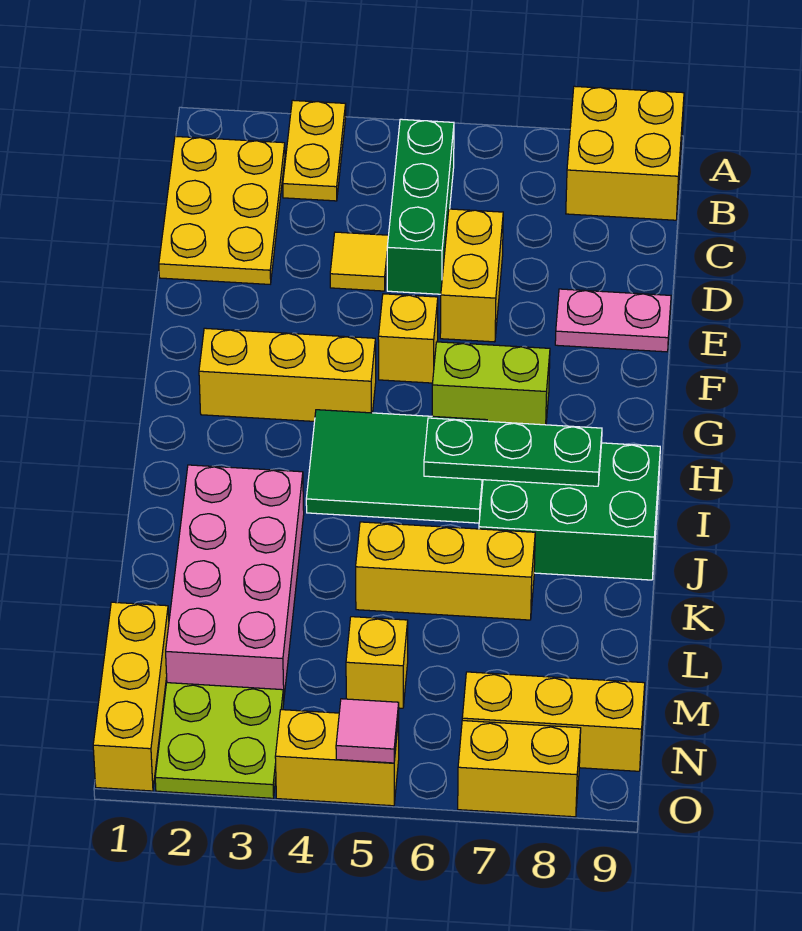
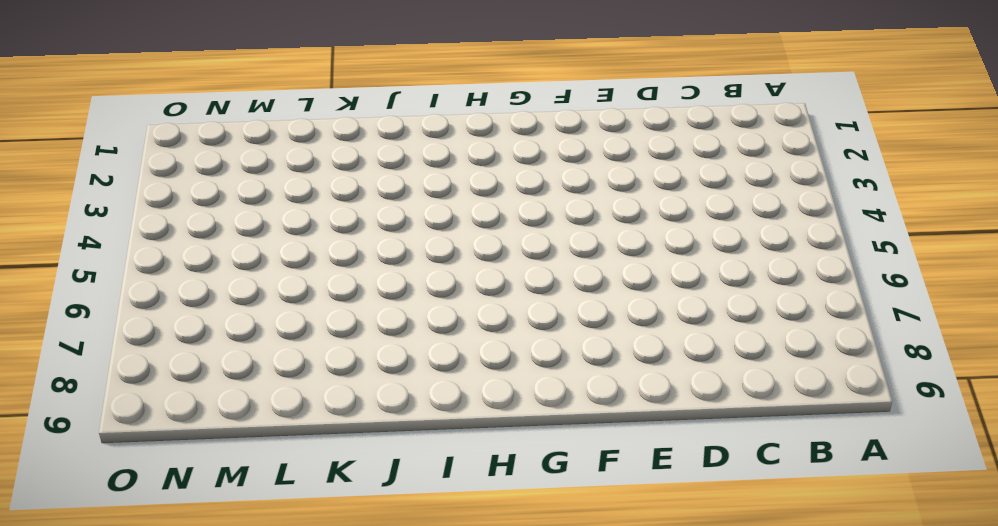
none -> yellow plate A3:B3 level 1
none -> yellow brick A8:B9 level 1
none -> yellow plate B1:D2 level 1

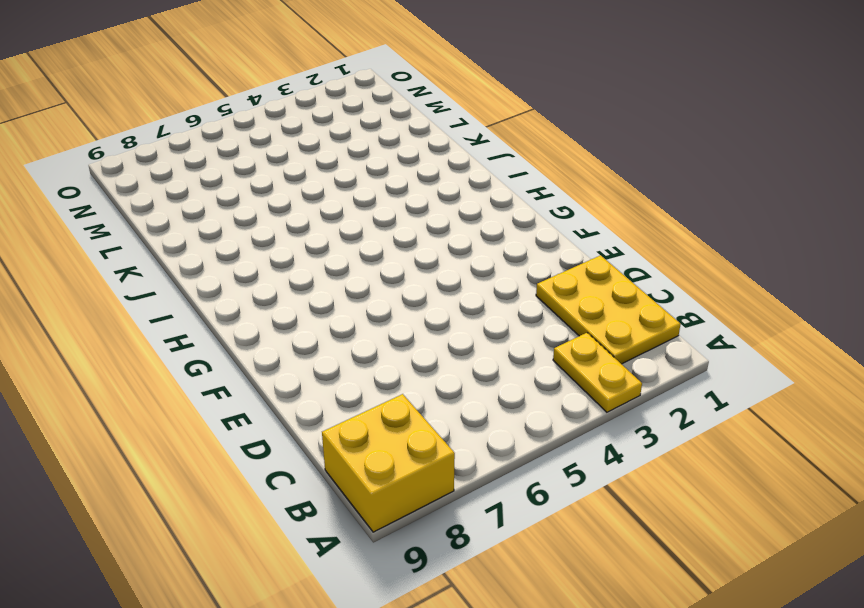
none -> green brick B5:D5 level 1
none -> yellow tile D4 level 1
none -> yellow brick D6:E6 level 1

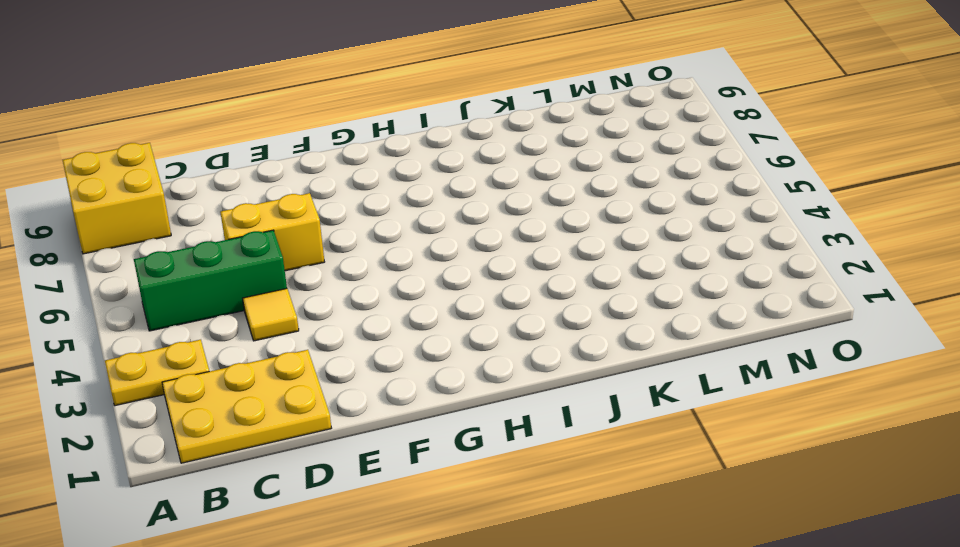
none -> pink plate E8:E9 level 1
none -> yellow brick F5 level 1
none -> yellow brick G2:G4 level 1

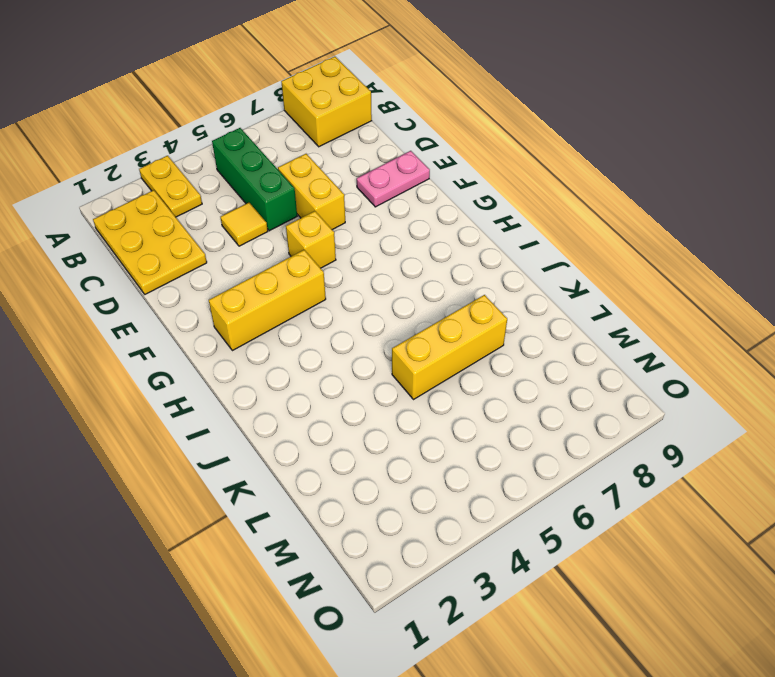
none -> lime brick G6:G7 level 1
none -> green tile H4:I6 level 1
none -> green brick I7:J9 level 1

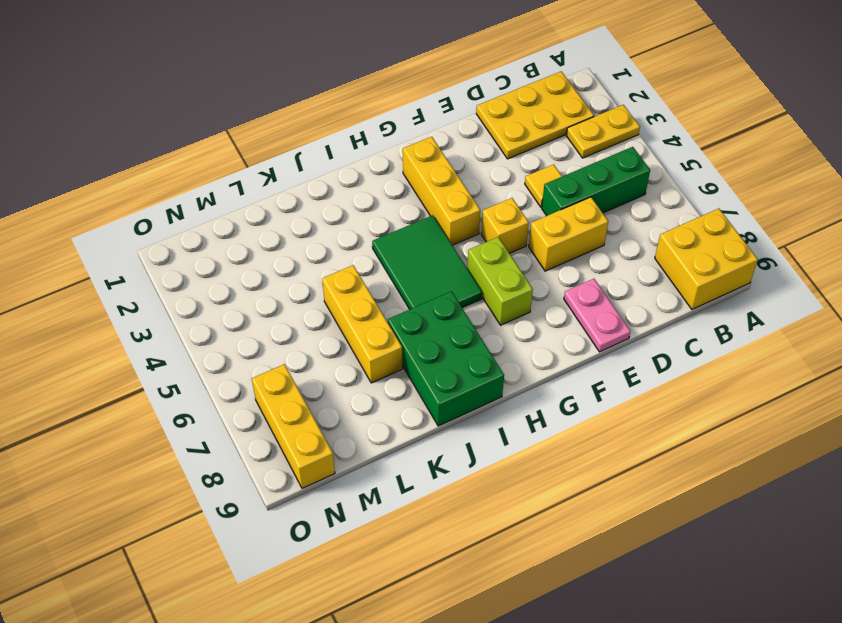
none -> pink brick J2:M3 level 1
none -> yellow brick M1:O1 level 1
none -> yellow brick M5 level 1

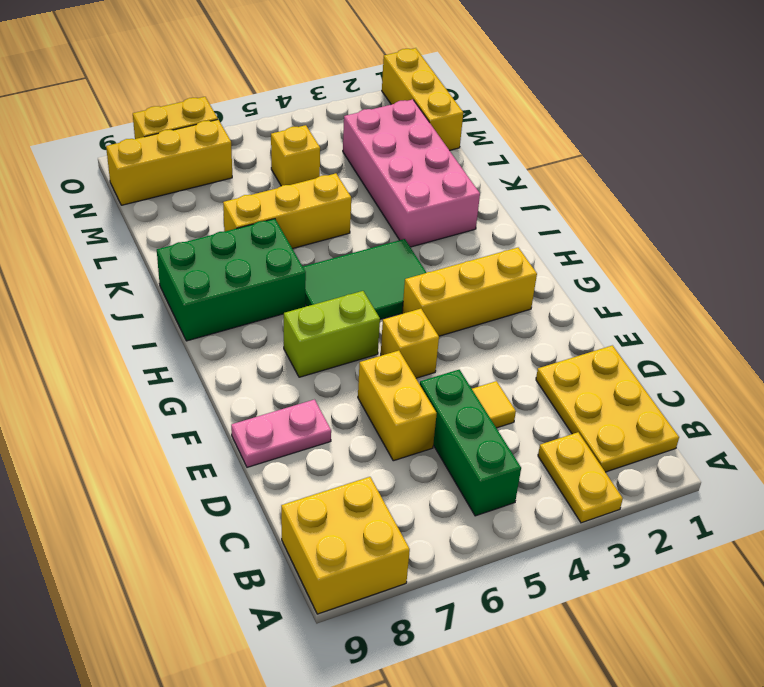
none -> lime plate N2:O3 level 1
none -> yellow brick O4:O5 level 1
none -> green plate I6:I8 level 2

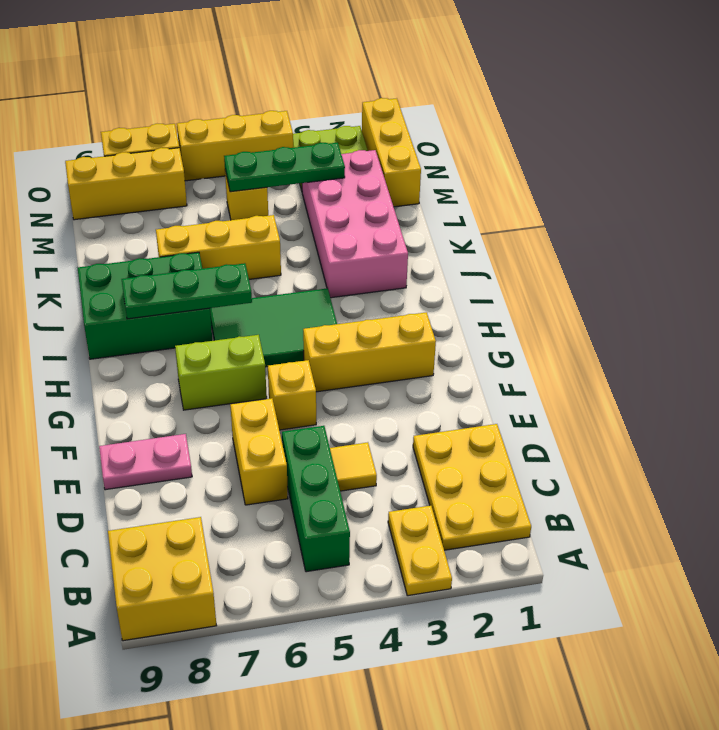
green plate M3:M5 level 2 -> none
yellow brick O4:O6 level 1 -> yellow brick O4:O5 level 1
none -> pink tile O5 level 2

